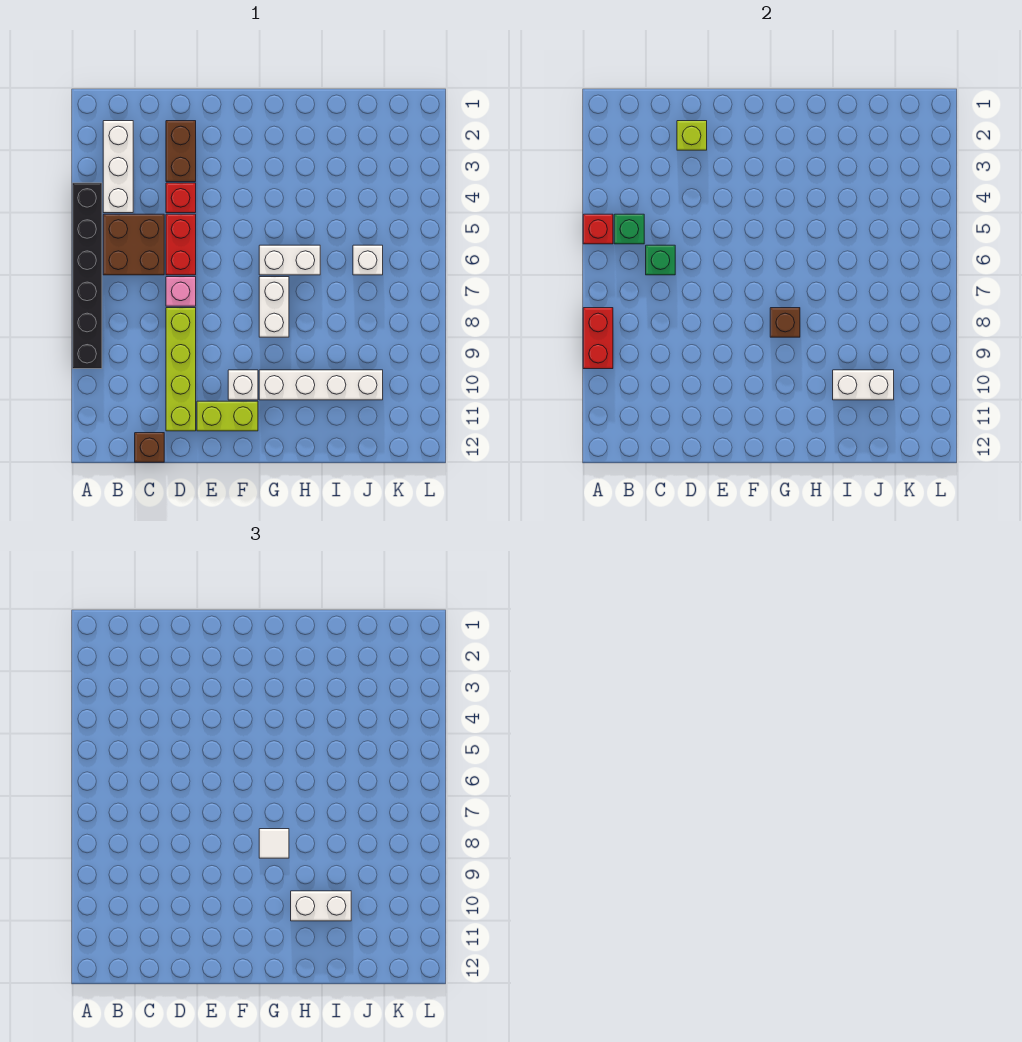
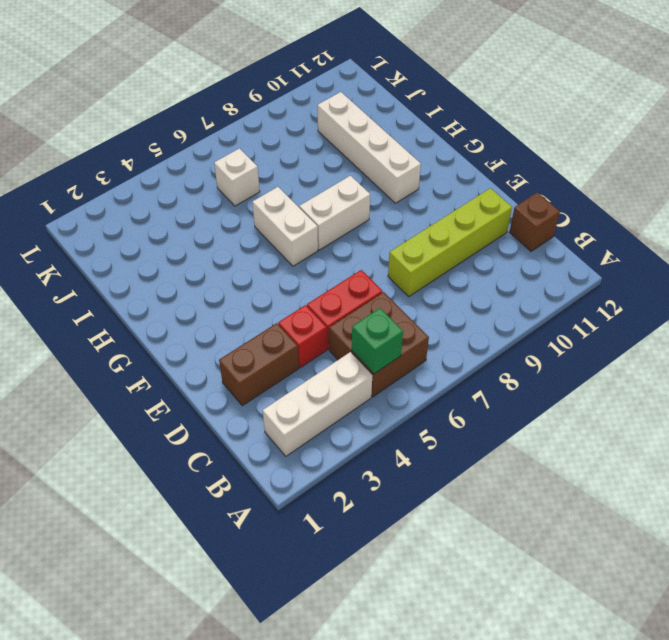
none -> black brick A4:A9 level 1
none -> pink brick D7 level 1
none -> lime brick E11:F11 level 1

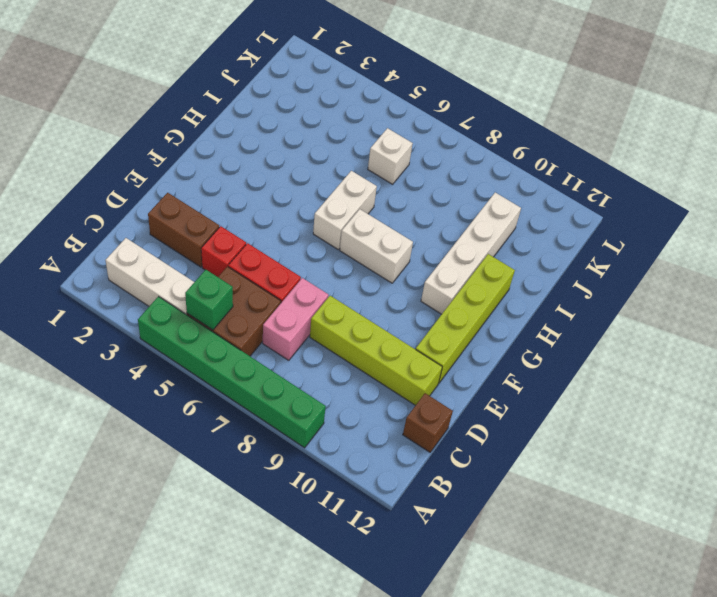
green brick A4:A9 level 1 -> black brick A4:A9 level 1
pink brick C7:D7 level 1 -> pink brick D7 level 1
lime brick E11:H11 level 1 -> lime brick E11:F11 level 1
none -> white brick F10 level 1
none -> red brick A5 level 2
none -> red brick A8:A9 level 2

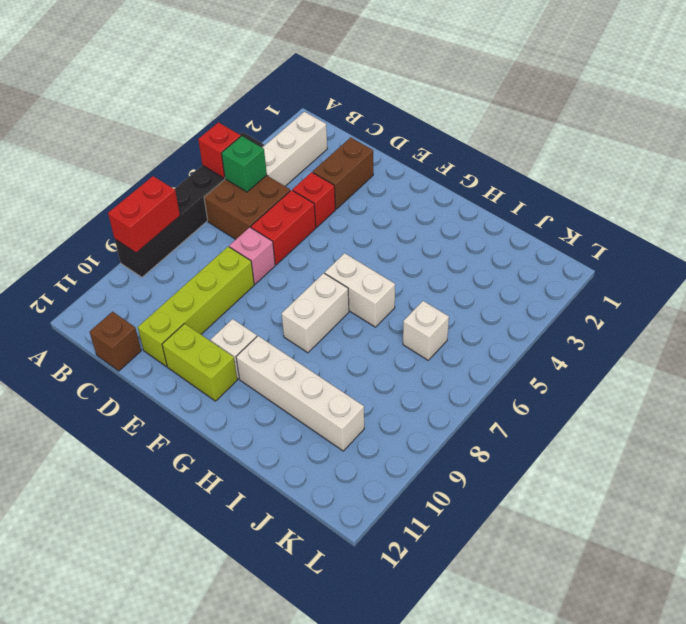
none -> green brick C6 level 2
none -> lime brick D2 level 2
none -> brown brick G8 level 2

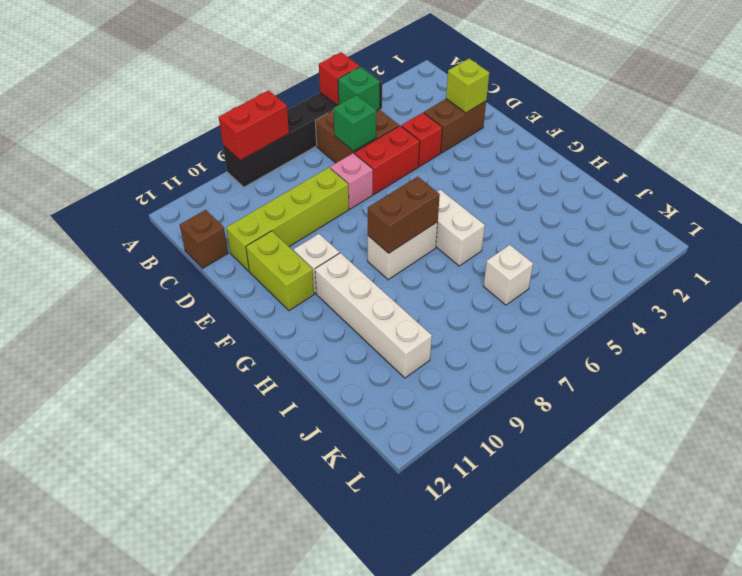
brown brick G7:G8 level 2 -> brown brick G8 level 2
none -> white brick B2:B4 level 1
none -> white brick I10:J10 level 2
none -> white tile G8 level 3

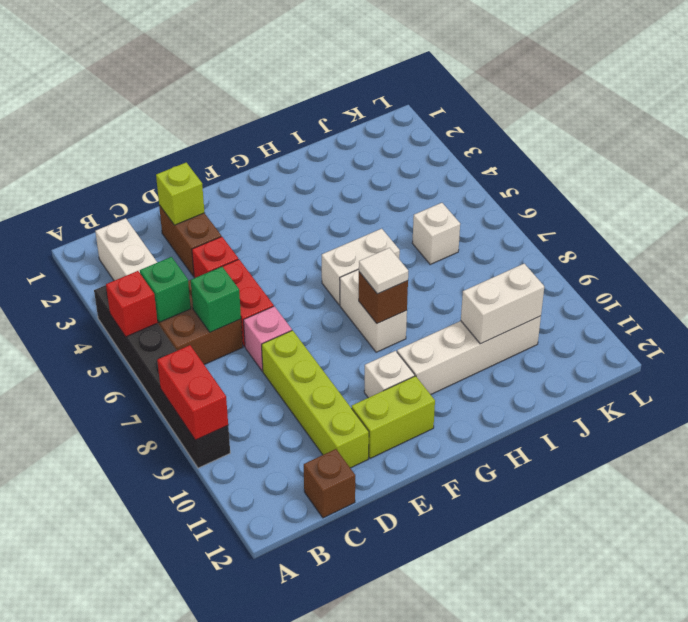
none -> white brick H10:I10 level 3

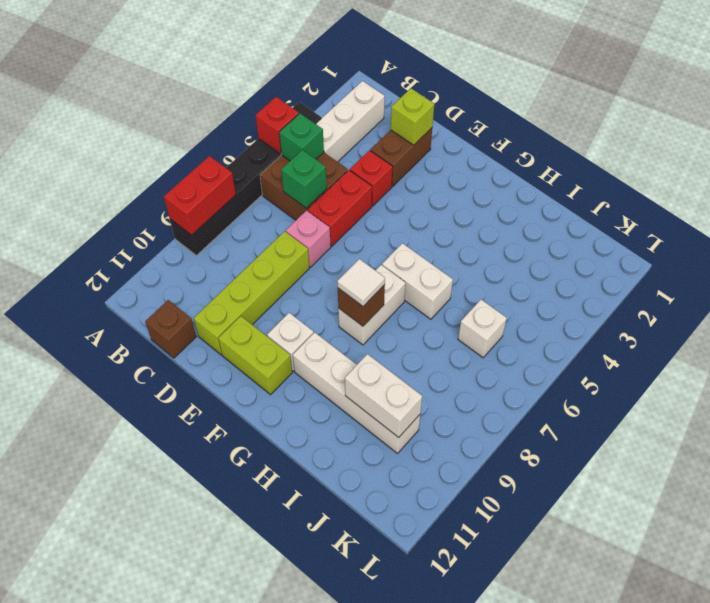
none -> white brick H10:I10 level 3

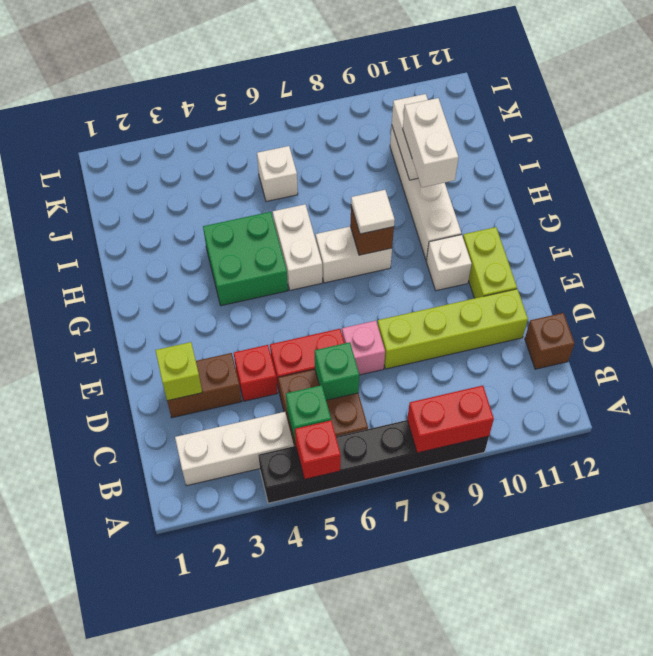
green brick G4:H5 level 1 -> none

